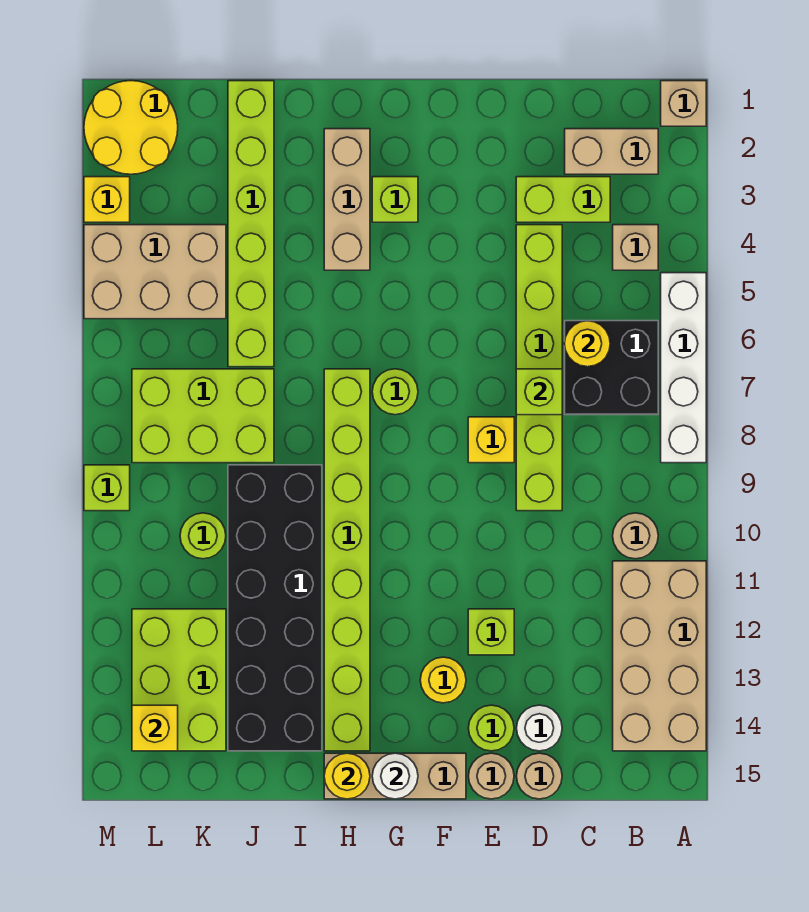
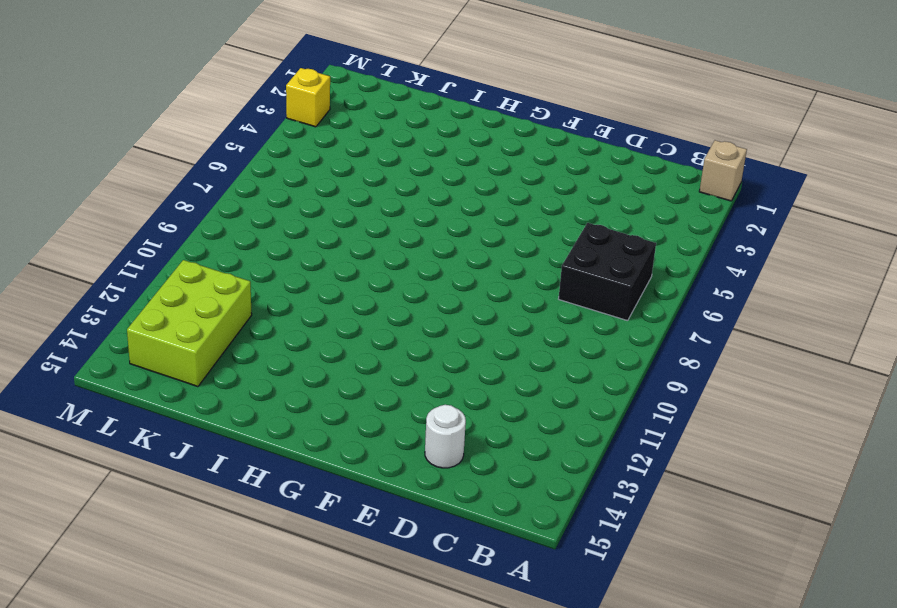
none -> white brick A5:A8 level 1
none -> tan brick A11:B14 level 1
none -> tan brick B2:C2 level 1
none -> tan brick B4 level 1

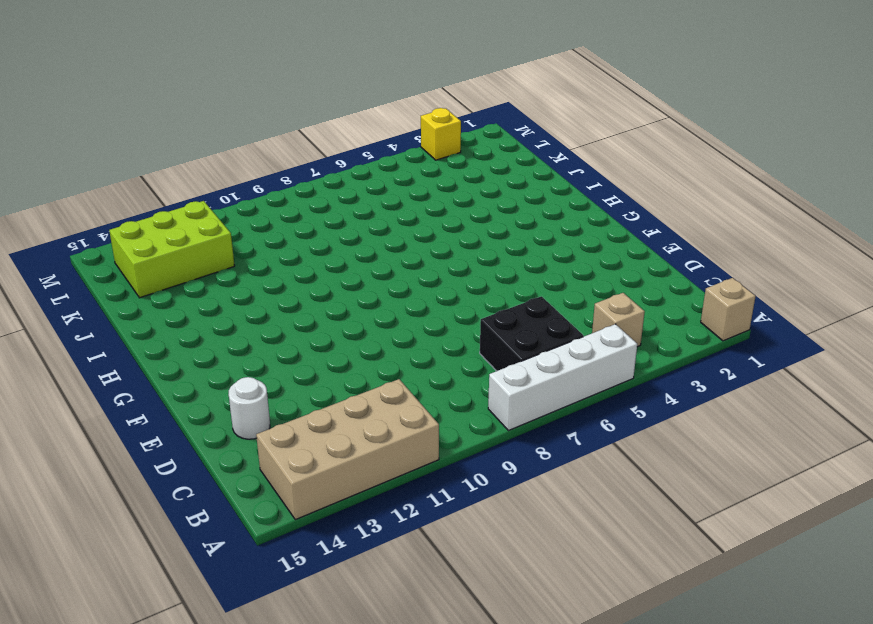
none -> tan brick B2:C2 level 1
none -> tan round brick B10 level 1
none -> lime brick C3:D3 level 1
none -> lime brick D4:D9 level 1

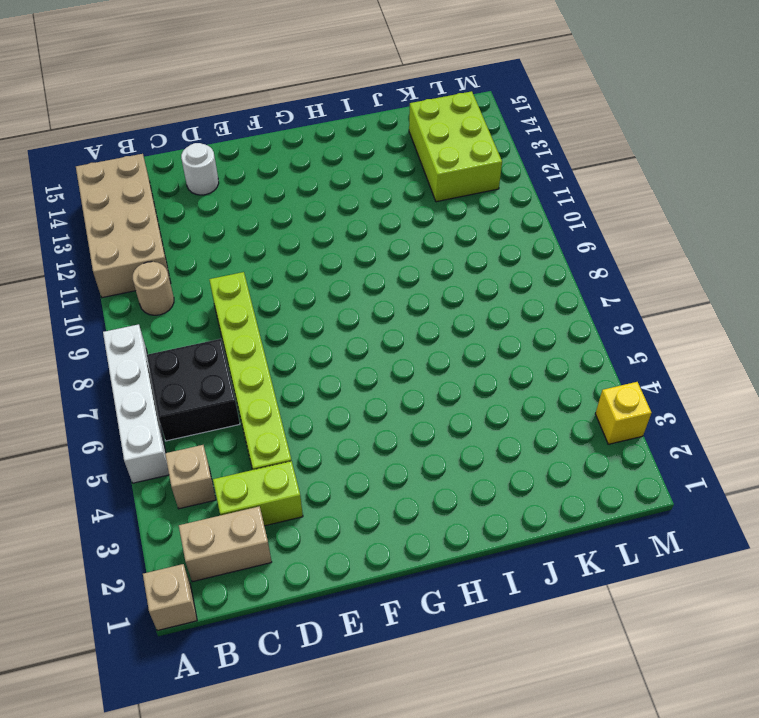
none -> tan round brick D15 level 1
none -> yellow brick E8 level 1
none -> lime brick E12 level 1
none -> lime round brick E14 level 1

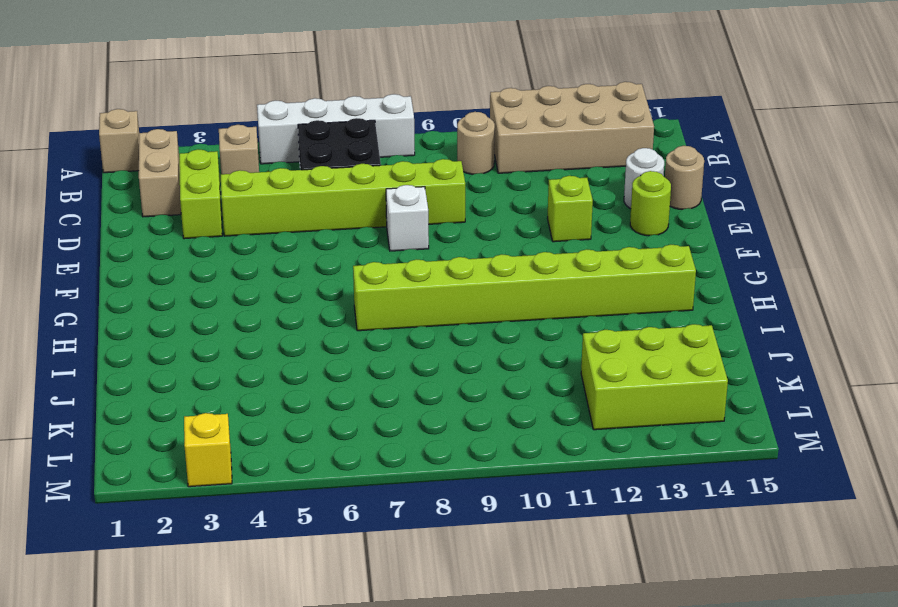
white brick E8 level 1 -> yellow brick E8 level 1
none -> tan round brick E15 level 1
none -> yellow round brick F13 level 1
none -> tan brick F15:H15 level 1
none -> lime brick G3 level 1

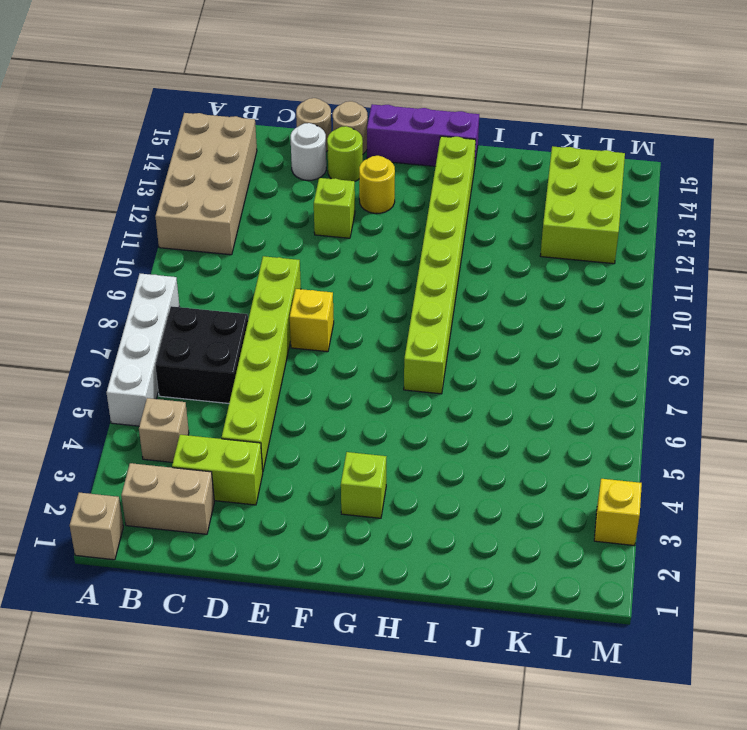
purple brick F15:H15 level 1 -> tan brick F15:H15 level 1
none -> tan round brick B10 level 1
none -> lime round brick G7 level 1
none -> tan brick H2:H4 level 1
none -> black brick I9:J14 level 1

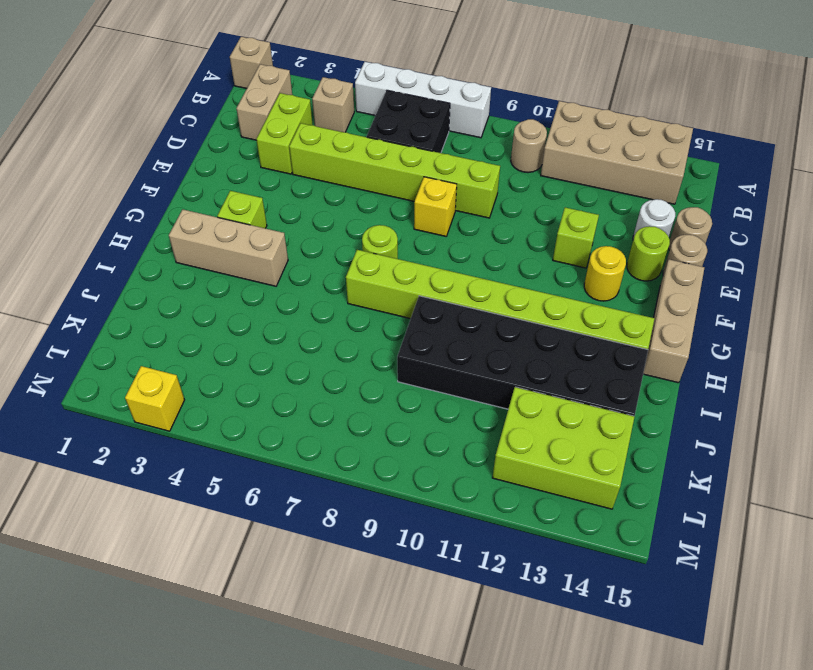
none -> lime brick J1:J6 level 1
none -> lime brick J7:L8 level 1
none -> tan brick K4:M5 level 1
none -> lime round brick K10 level 1

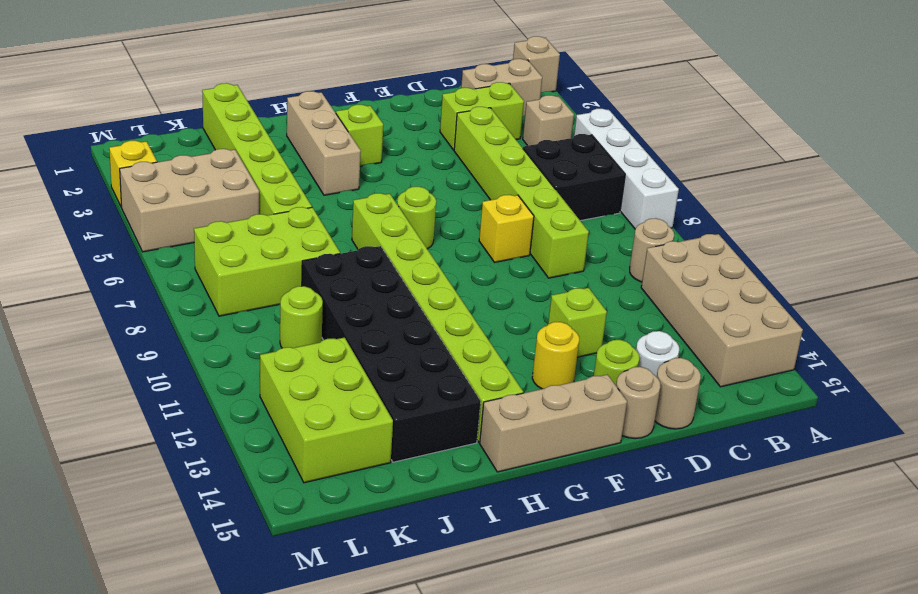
none -> yellow round brick L1:M2 level 1
none -> lime brick M9 level 1
none -> yellow round brick C6 level 2
none -> lime brick D7 level 2

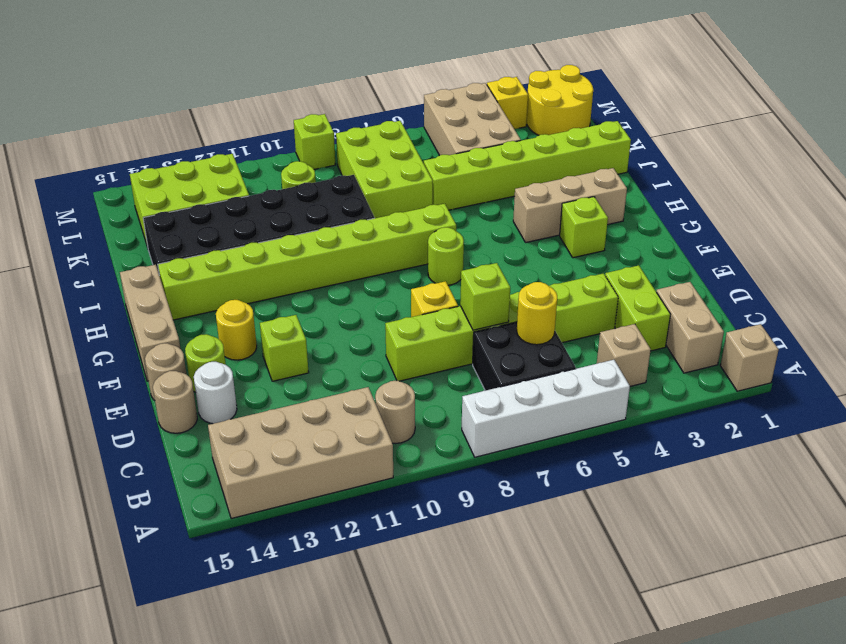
none -> white round brick G15 level 2
none -> yellow round brick H15 level 2
none -> yellow brick L14 level 2

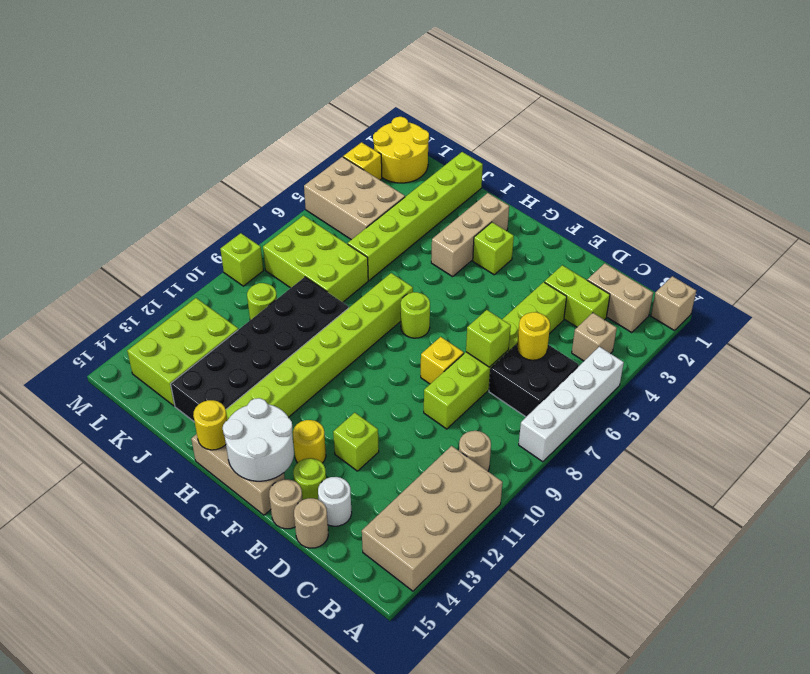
white round brick F14:G15 level 2 -> white round brick G15 level 2
none -> yellow brick L14 level 2

